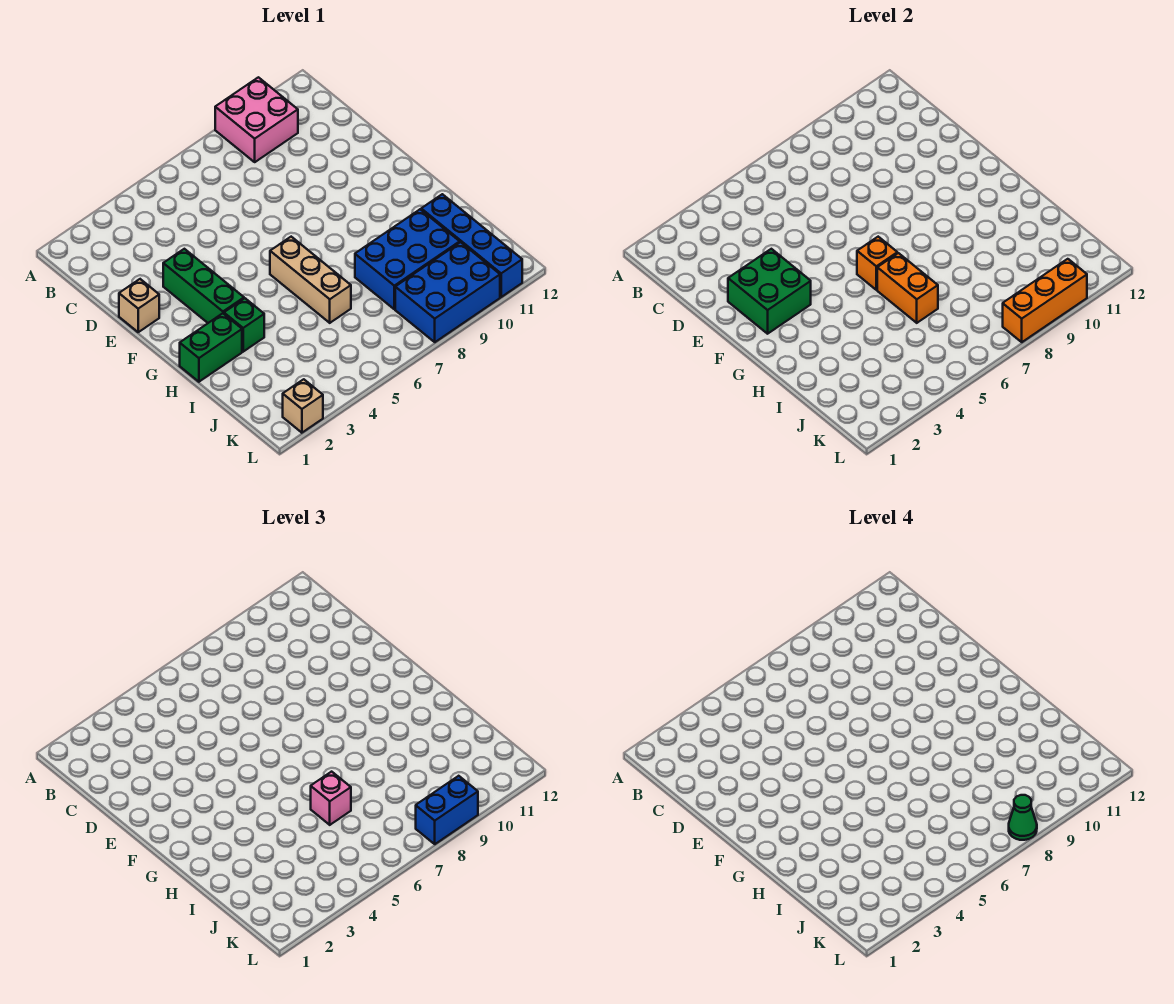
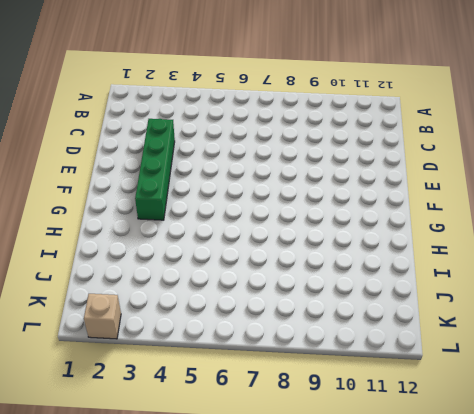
green brick D3:G3 level 1 -> green brick E3:G3 level 1
none -> pink brick A9:B10 level 1
none -> tan brick E1 level 1
none -> tan brick G6:I6 level 1

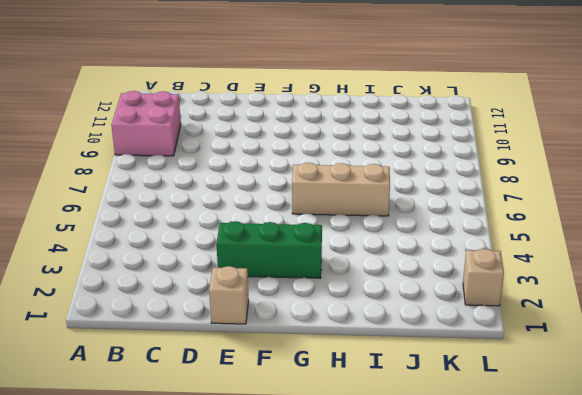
none -> green brick H1:H2 level 1
none -> green brick H3 level 1
none -> blue brick I8:J10 level 1

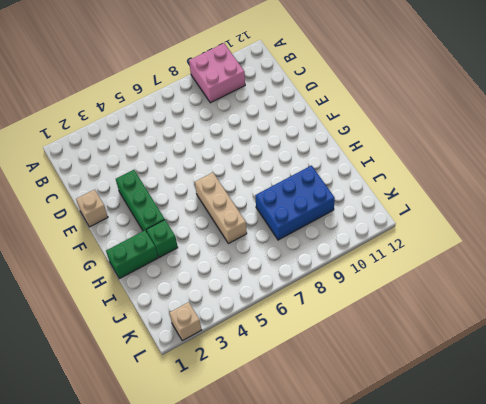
none -> blue brick I11:L11 level 1
none -> blue brick K8:L10 level 1
none -> green brick E2:F3 level 2

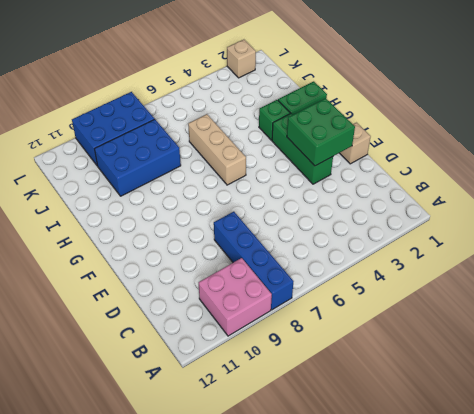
blue brick A8:D8 level 1 -> blue brick I11:L11 level 1
none -> orange brick G6 level 2
none -> orange brick H6:I6 level 2
none -> orange brick L8:L10 level 2

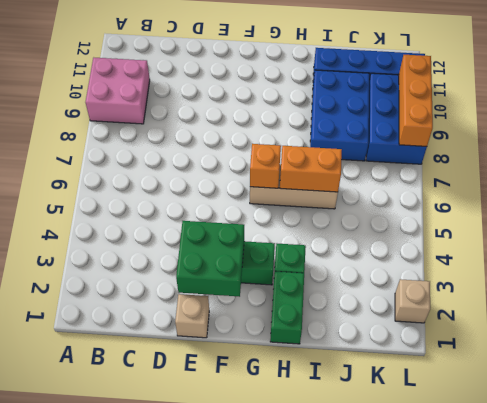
none -> pink brick I6 level 3
none -> blue brick L8:L9 level 3
none -> green cone L8 level 4

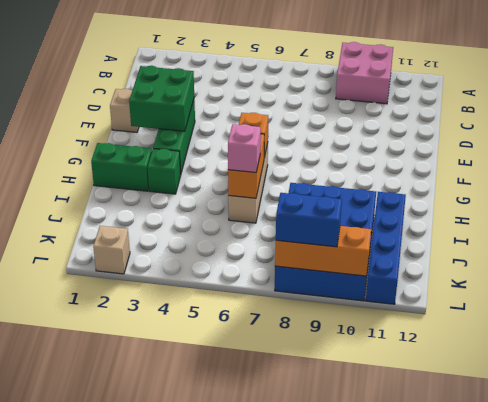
none -> green cone L8 level 4

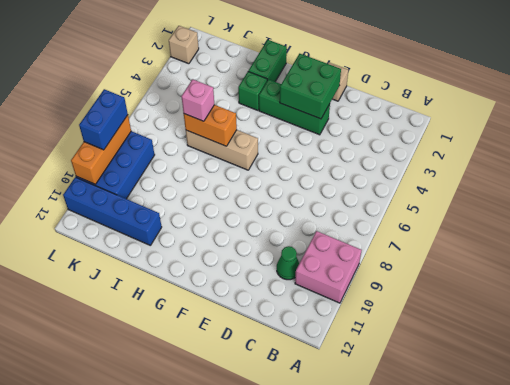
green cone C10 level 1 -> green cone L8 level 4
none -> blue brick I8:J10 level 1
none -> orange brick G6 level 2

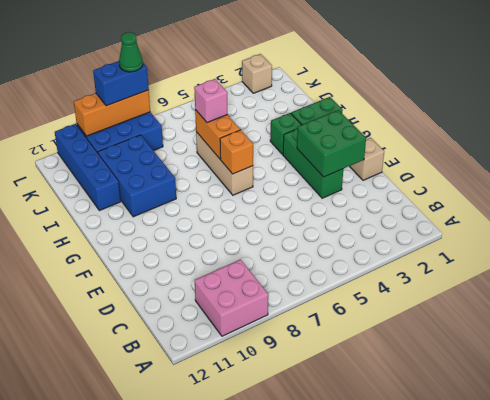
blue brick H9:J10 level 1 -> blue brick I8:J10 level 1

